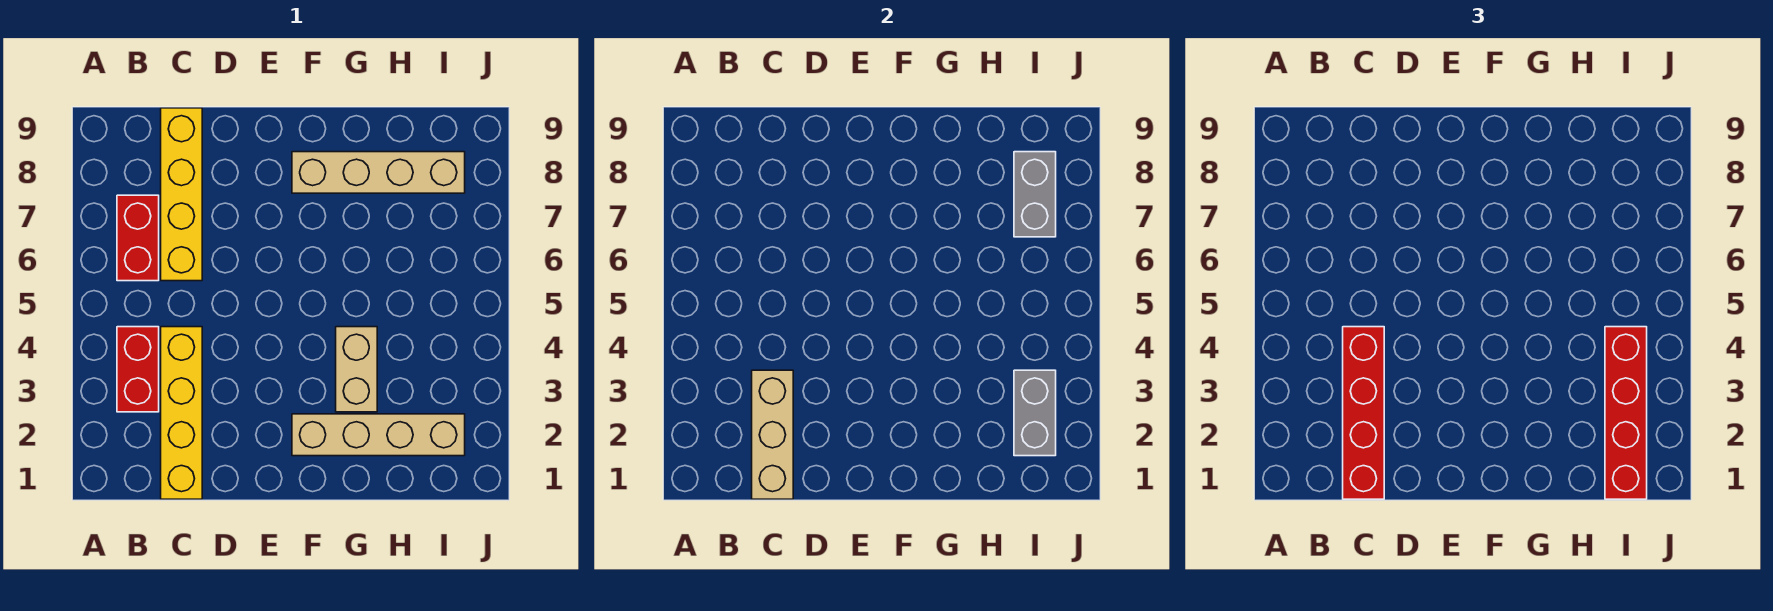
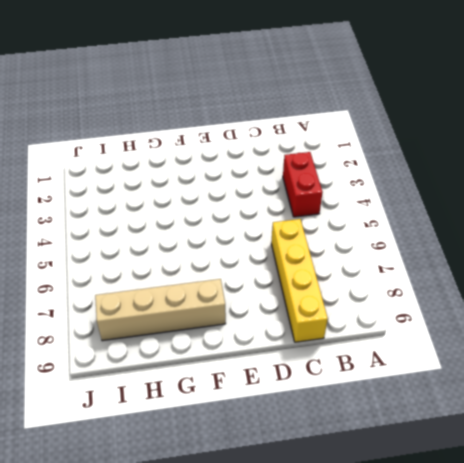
none -> red brick B6:B7 level 1
none -> yellow brick C1:C4 level 1
none -> tan brick F2:I2 level 1

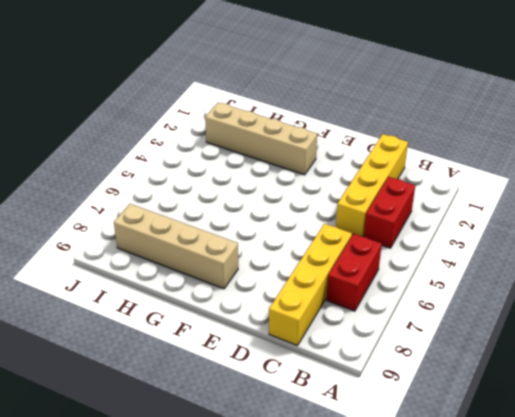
none -> tan brick G3:G4 level 1
none -> tan brick C1:C3 level 2
none -> grey brick I2:I3 level 2

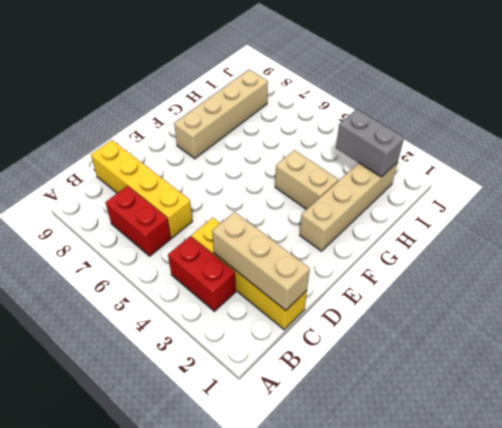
none -> grey brick I7:I8 level 2
none -> red brick C1:C4 level 3
none -> red brick I1:I4 level 3

